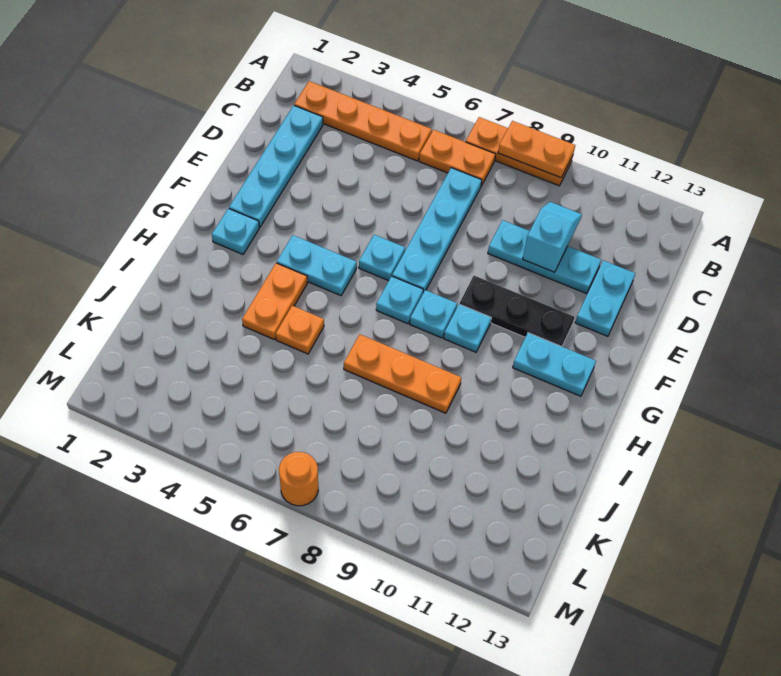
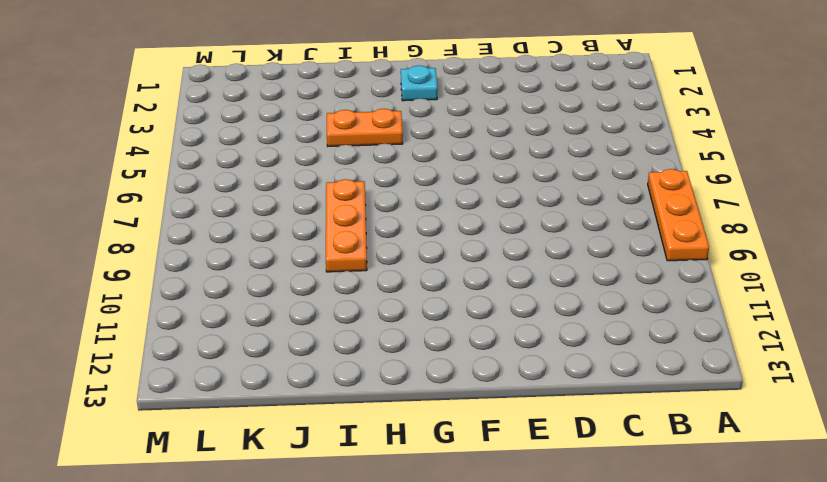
none -> orange plate B2:B5 level 1
none -> orange plate B6:B7 level 1
none -> cyan plate C2:F2 level 1

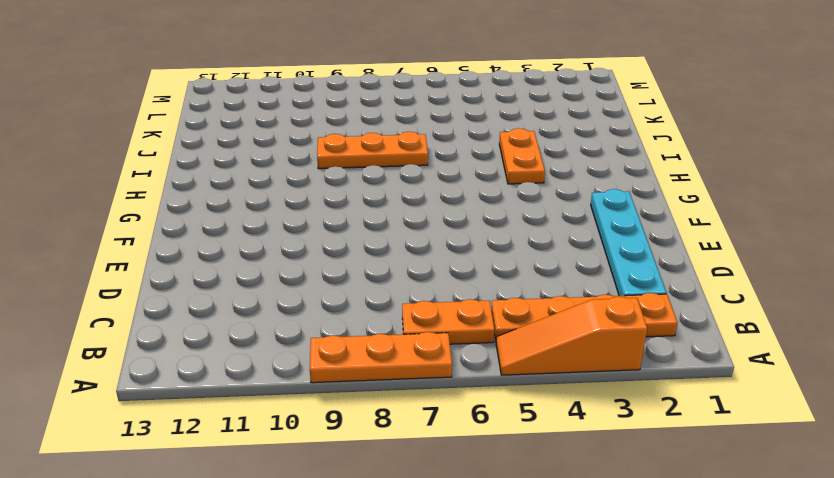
orange slope A3:A5 level 1 top 3 -> none
none -> cyan plate C7:F7 level 1
none -> cyan plate D9:D11 level 1
none -> cyan plate D12:E12 level 1

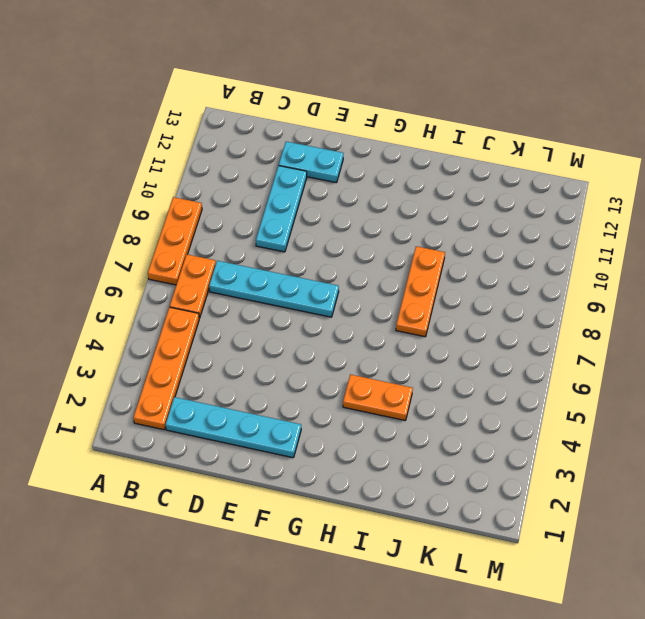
none -> cyan plate F6 level 1
none -> black plate F9:F11 level 1
none -> cyan plate G2 level 1

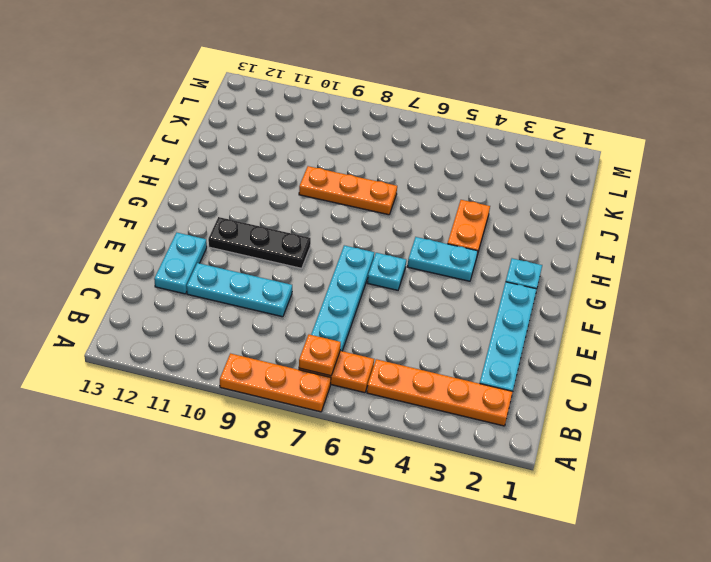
orange plate B7 level 2 -> orange plate I5 level 1
none -> cyan plate G7 level 1
none -> cyan plate G8 level 1
none -> cyan plate G9 level 1

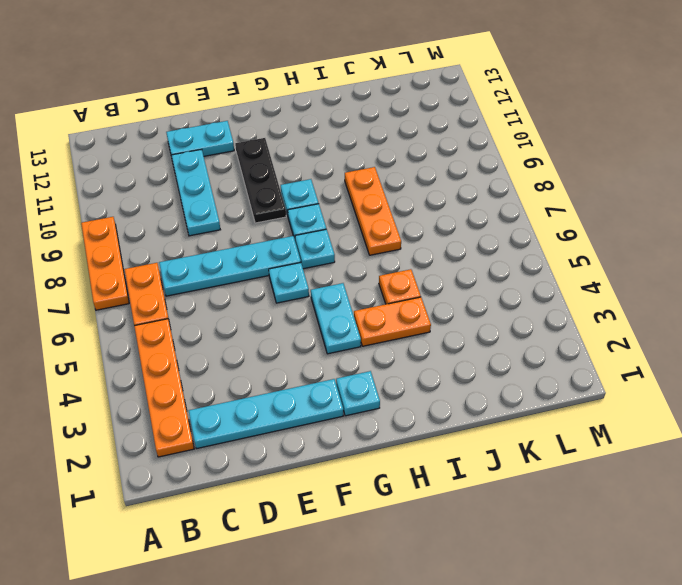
none -> cyan plate G11:G12 level 1
none -> orange round brick M7 level 1
none -> orange plate A8:A9 level 2

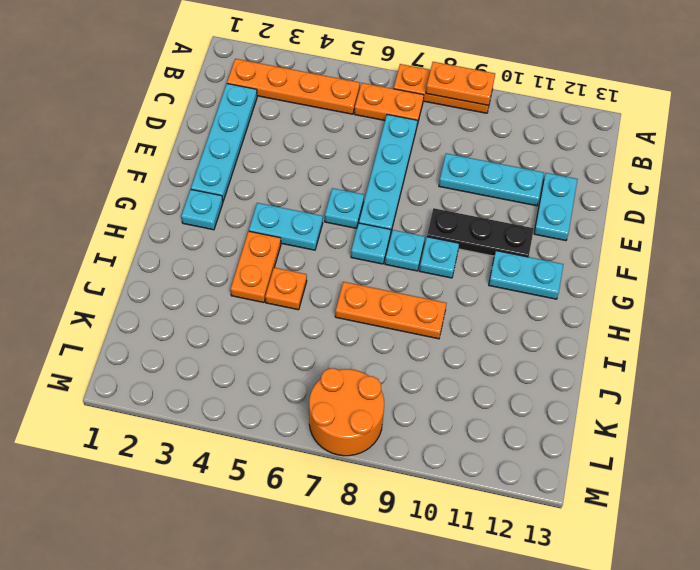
orange round brick L7:M8 level 1 -> orange round brick M7 level 1
none -> cyan slope C10:D10 level 2 top D

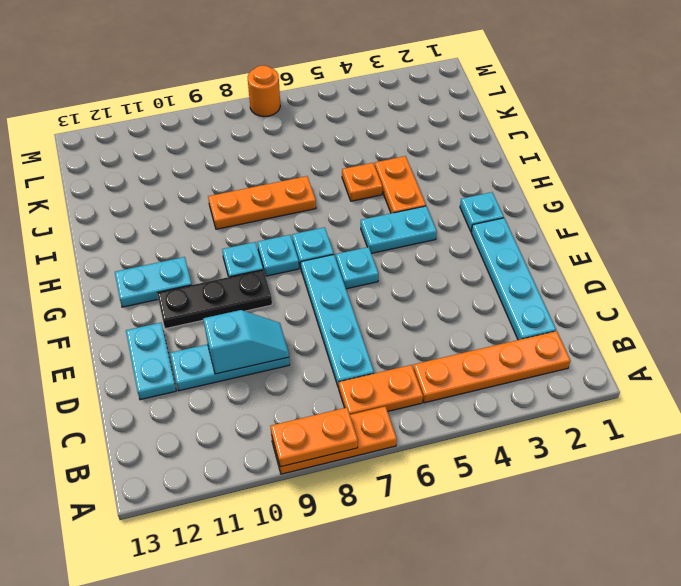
cyan slope D9:D10 level 2 top 10 -> cyan slope C10:D10 level 2 top D

